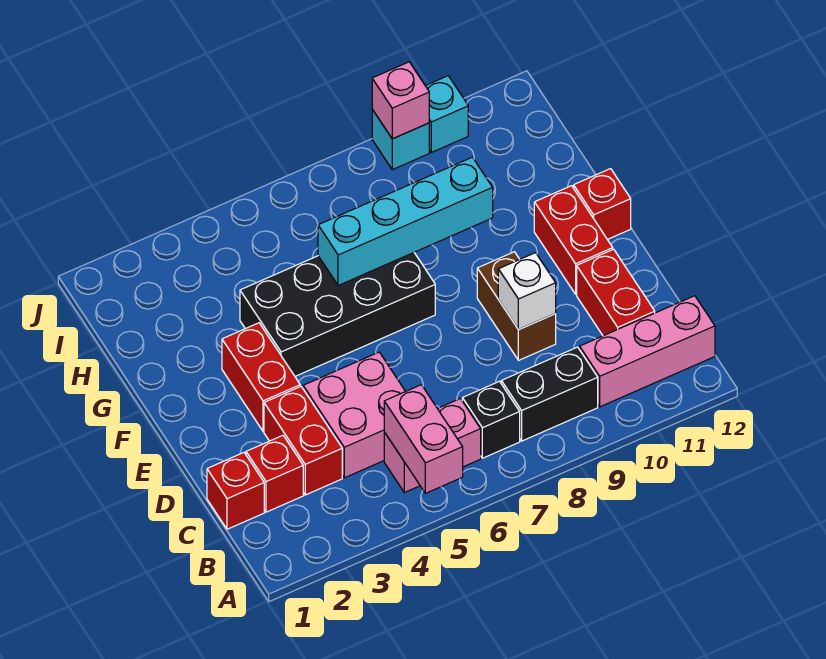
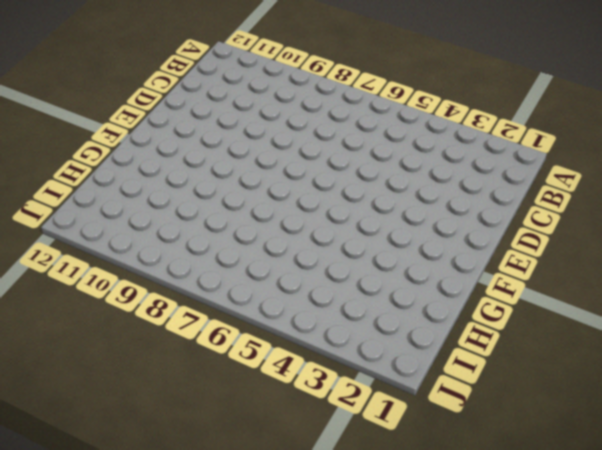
none -> pink brick B5:B6 level 1
none -> black brick B7 level 1
none -> black brick B8:B9 level 1

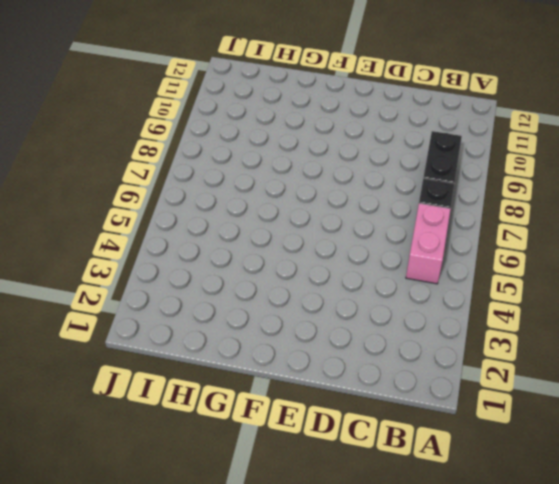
none -> pink brick B10:B12 level 1
none -> red brick C1 level 1
none -> red brick C2 level 1

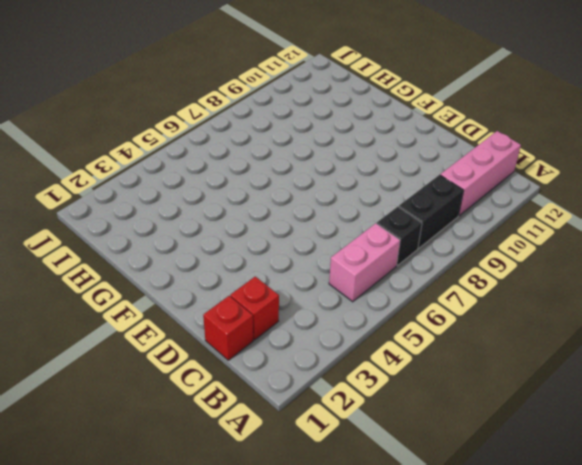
none -> red brick C3:D3 level 1
none -> pink brick C4:D5 level 1
none -> red brick C11:D11 level 1

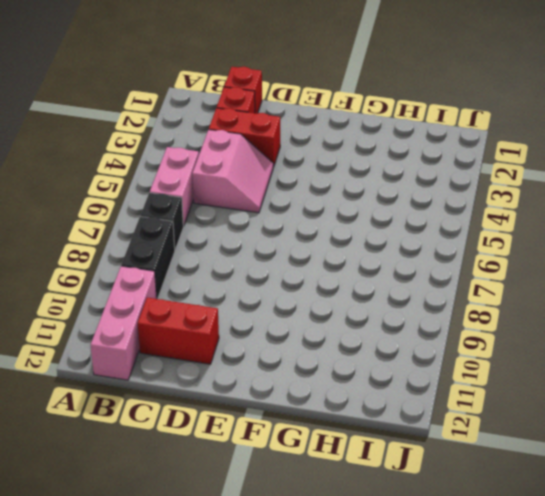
pink slope C4:D5 level 1 top C -> pink brick C4:D5 level 1
none -> brown brick D9:E9 level 1
none -> red brick E3:F3 level 1
none -> red brick E11:F11 level 1

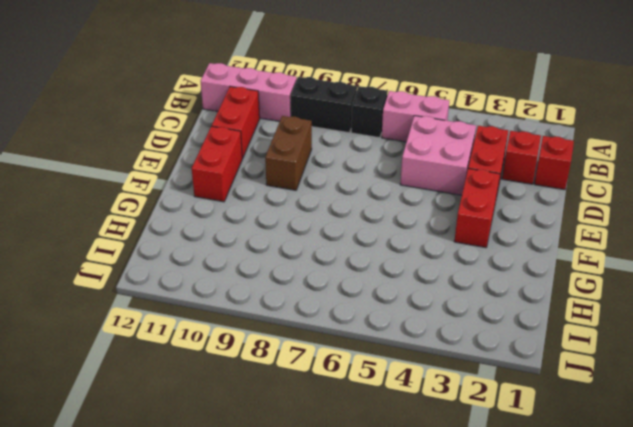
none -> black brick F4:G7 level 1
none -> red brick F12 level 1
none -> cyan brick J9 level 1

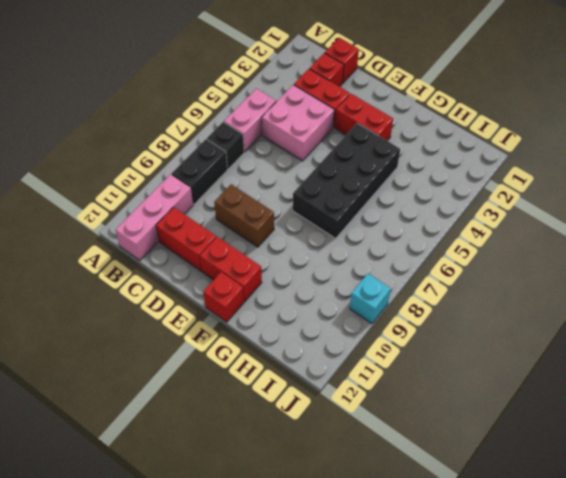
none -> cyan brick J10 level 1
none -> pink brick A5:B5 level 2
none -> white brick D9 level 2

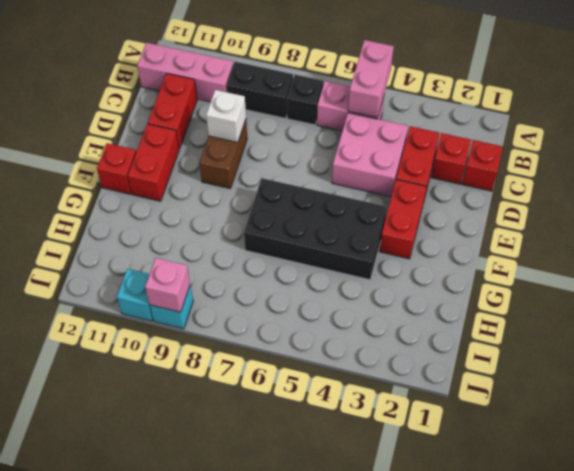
none -> cyan brick G6:G9 level 2

